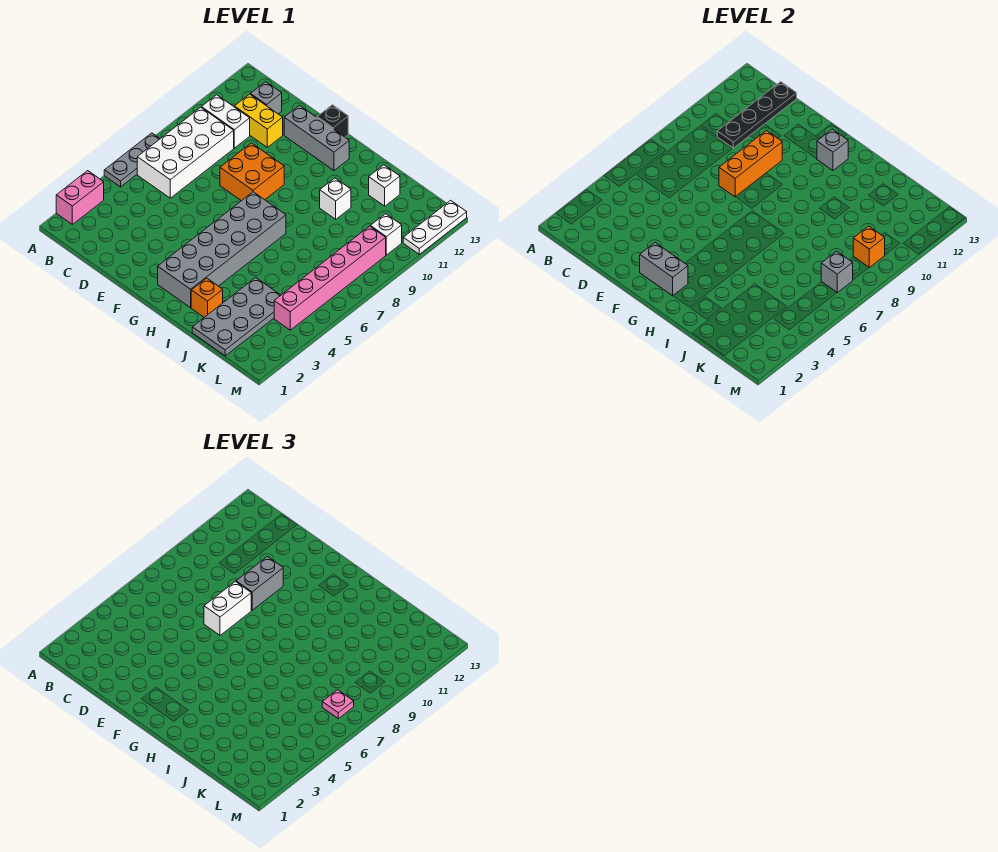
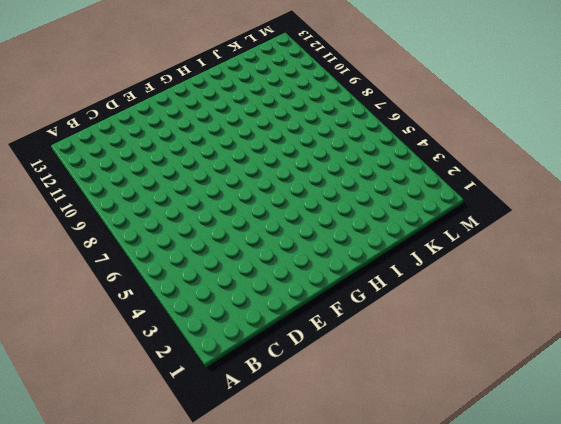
none -> pink brick A2:A3 level 1
none -> grey plate A5:A7 level 1
none -> white brick B6:C9 level 1

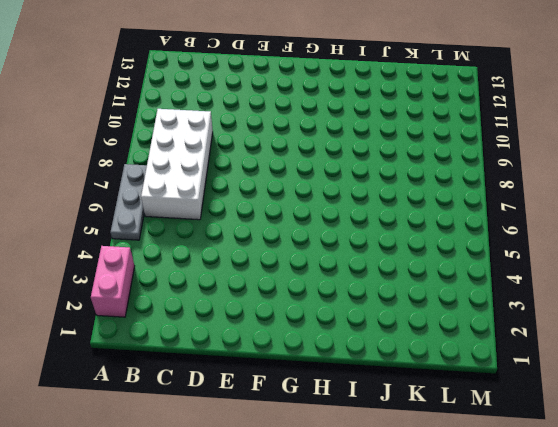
none -> white brick B10:C10 level 1
none -> yellow brick C11:D11 level 1
none -> grey brick C12 level 1

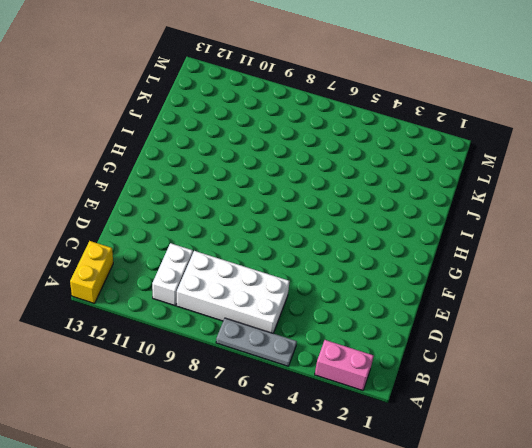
yellow brick A13:B13 level 1 -> yellow brick C11:D11 level 1
none -> grey brick C12 level 1
none -> orange brick E8:F9 level 1
none -> grey brick E12:G12 level 1

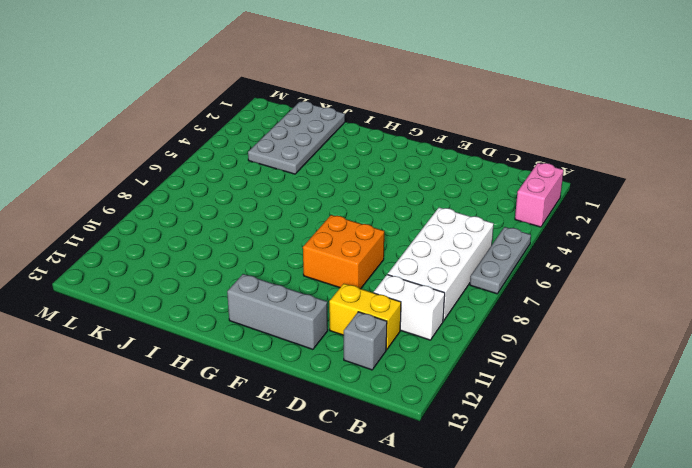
none -> black brick F13 level 1
none -> grey brick G2:H7 level 1
none -> orange brick I2 level 1

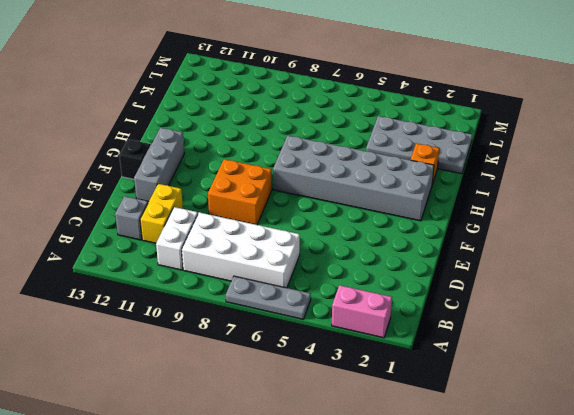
none -> white brick I10 level 1
none -> white brick J12 level 1
none -> pink brick L4:L9 level 1

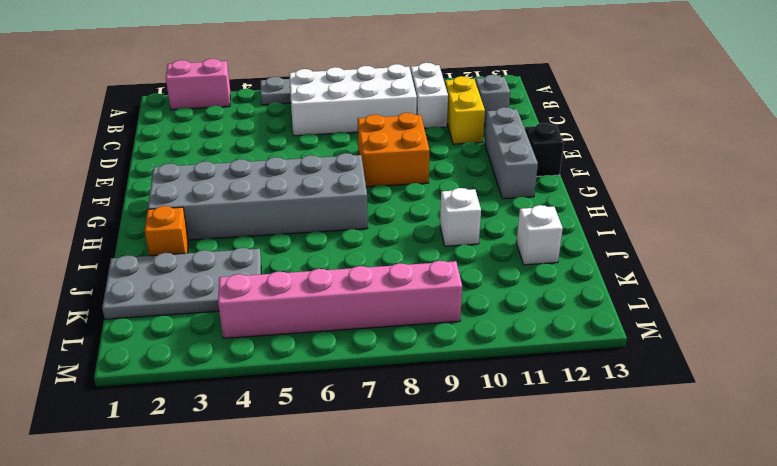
none -> white brick L10 level 1
none -> white plate M11:M13 level 1
none -> black plate C10:C13 level 2

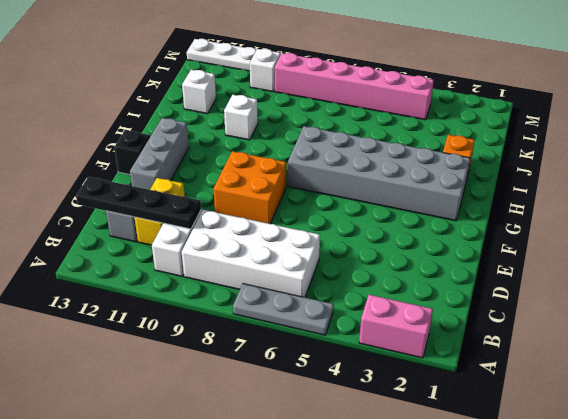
none -> grey plate J1:K4 level 1
none -> orange brick E8:E10 level 2
none -> grey brick F2:G2 level 2

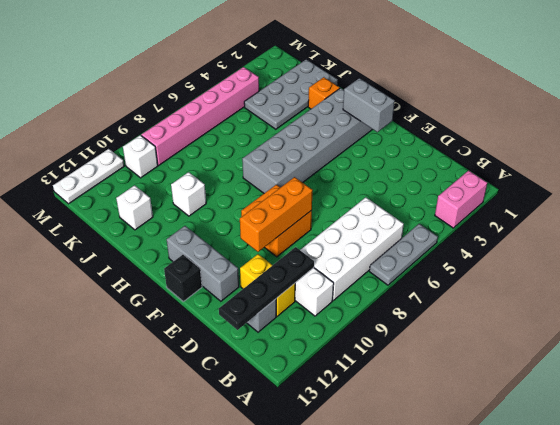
none -> grey brick G12 level 2
none -> grey brick L7 level 2
none -> orange brick L9 level 2

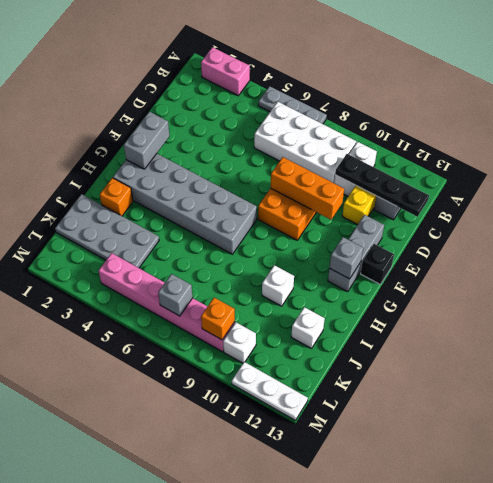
none -> white brick E7:E8 level 3
none -> grey brick E9:E10 level 3
none -> pink plate L7 level 3

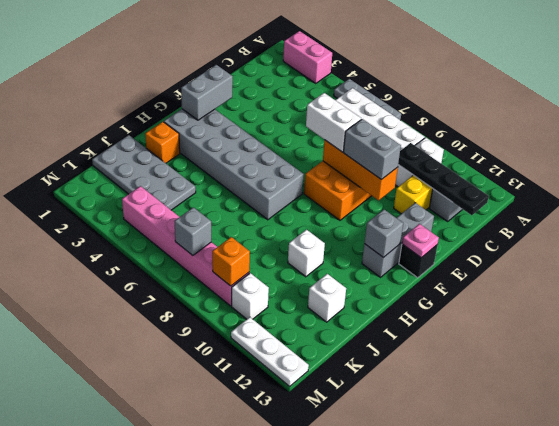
pink plate F13 level 2 -> pink plate L7 level 3

